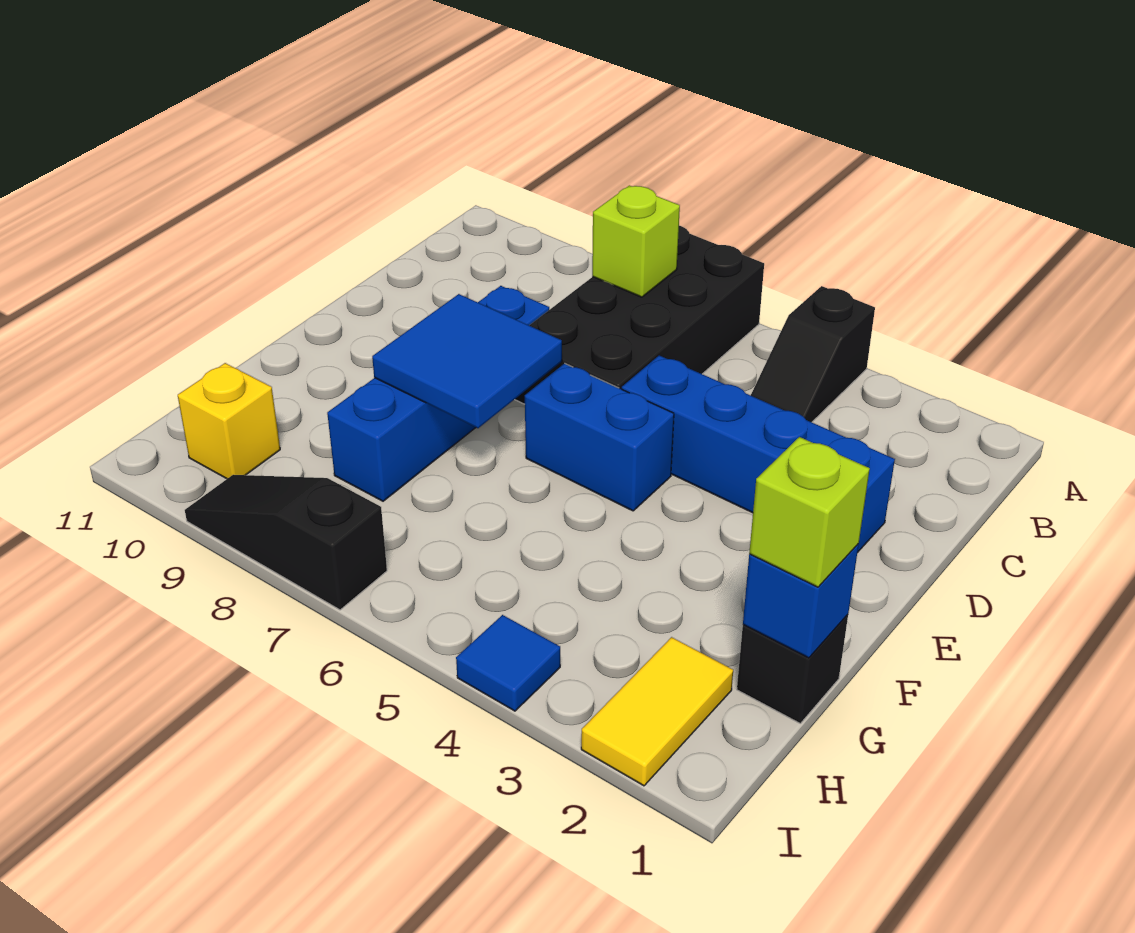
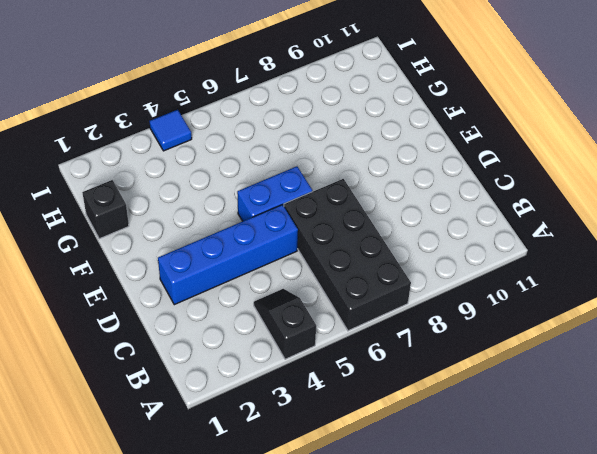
none -> blue brick D8:G8 level 1
none -> yellow tile H2:I2 level 1
none -> yellow brick H10 level 1

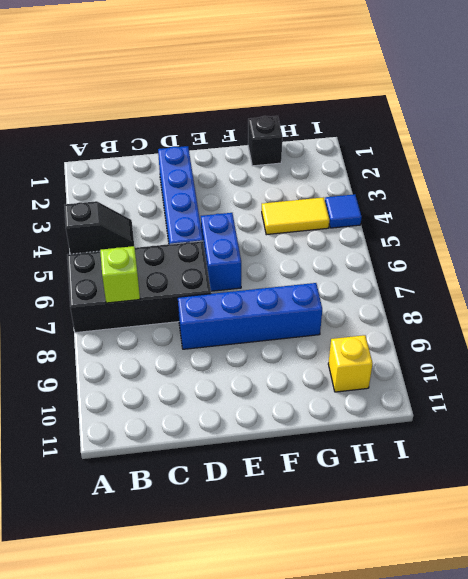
yellow tile G4:H4 level 1 -> yellow tile H2:I2 level 1
none -> black slope I7:I9 level 1 top 7
none -> blue tile E7:F8 level 2
none -> blue brick G1 level 2

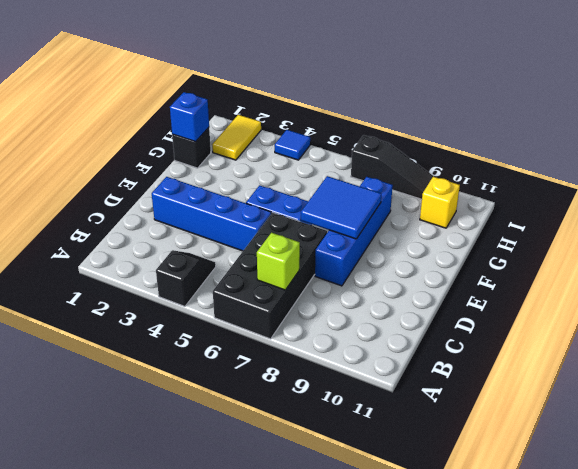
none -> lime brick G1 level 3

